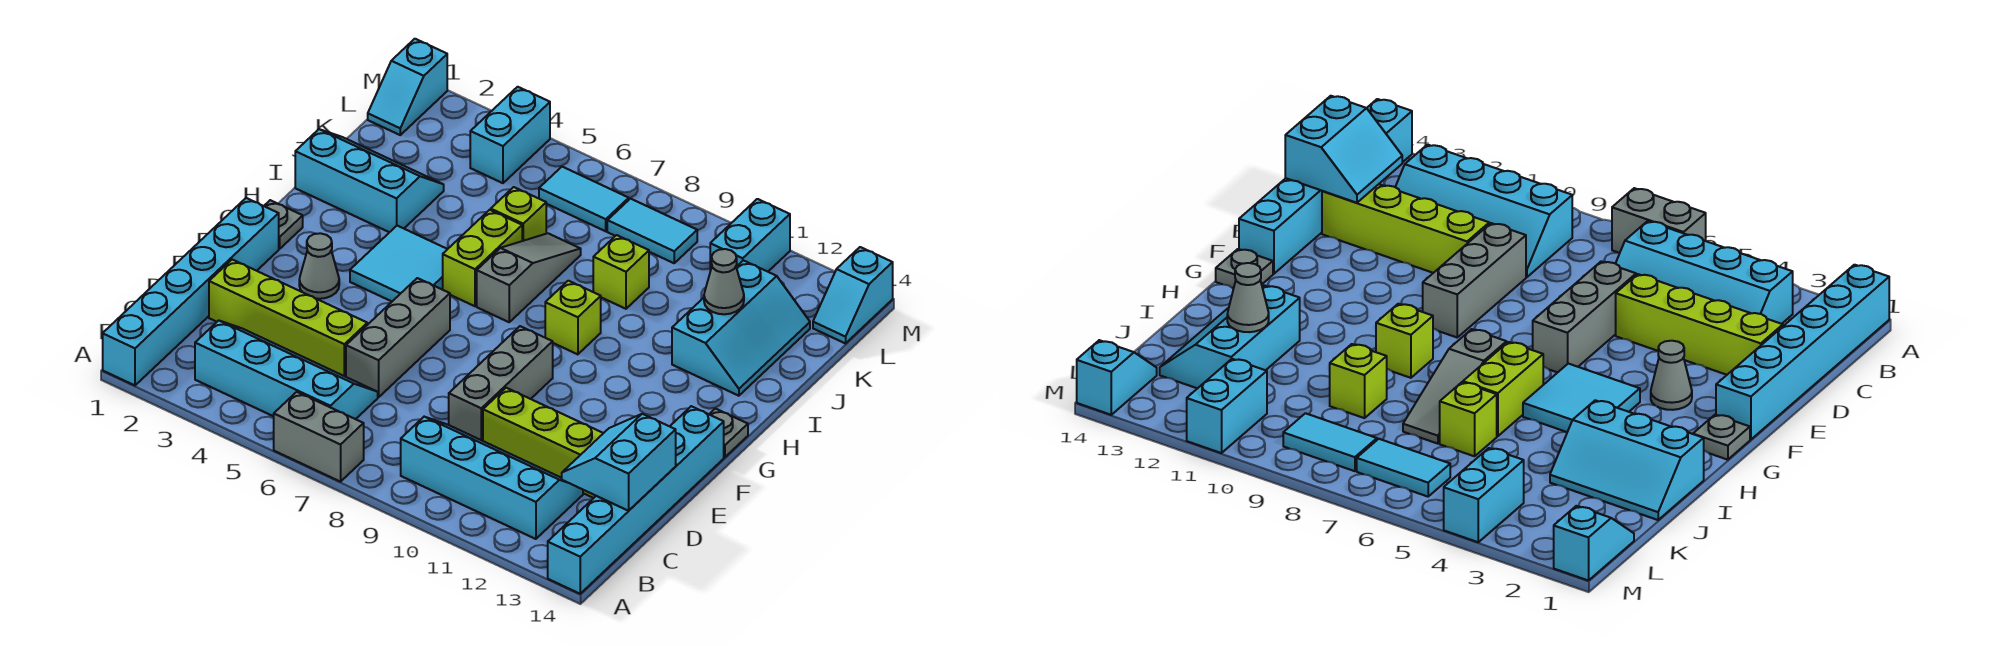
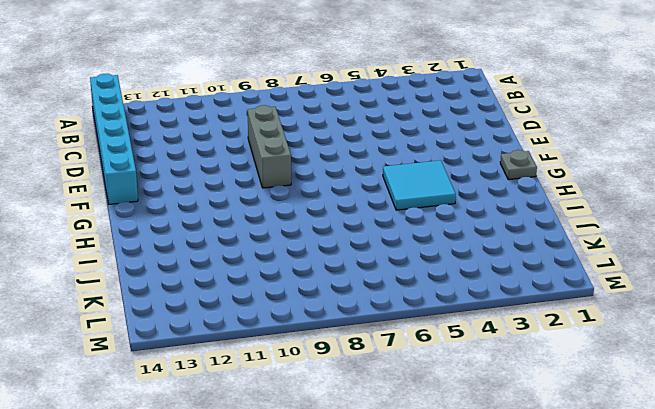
none -> cyan brick A1:F1 level 1
none -> grey brick A6:A7 level 1
none -> cyan slope B3:C6 level 1 top B

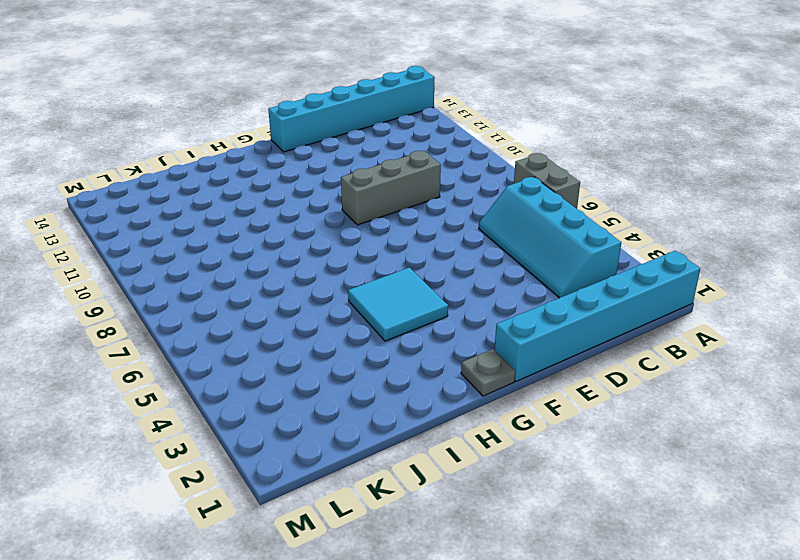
none -> cyan slope B9:C12 level 1 top B
none -> lime brick D2:D5 level 1
none -> grey brick D6:F6 level 1

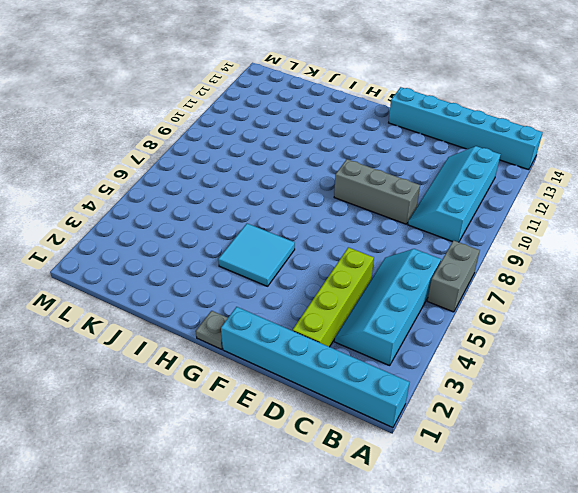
none -> grey brick D6:F6 level 1
none -> lime brick D10:D13 level 1
none -> grey cone F3 level 1

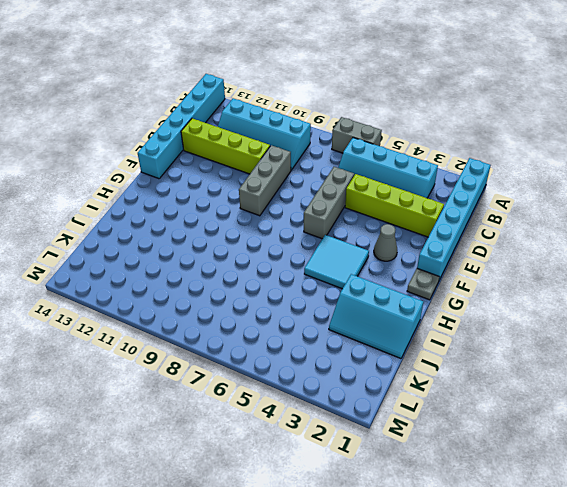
none -> grey plate G14 level 1
none -> lime brick H6:I6 level 1
none -> grey slope H7:J7 level 1 top H

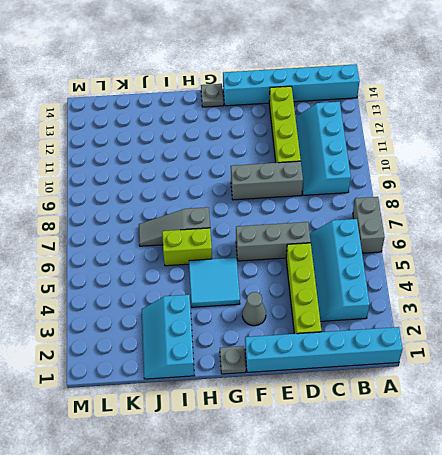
none -> lime brick H9 level 1
none -> cyan slope I12:K13 level 1 top 12
none -> lime brick J6 level 1

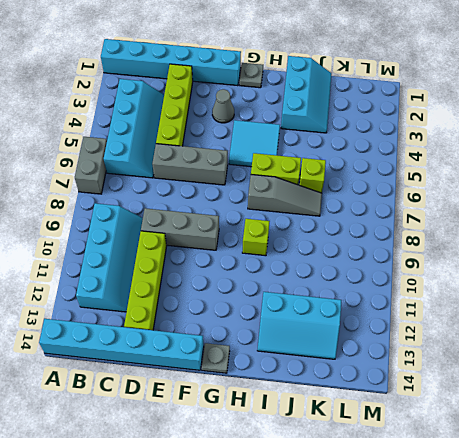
none -> lime brick J9 level 1
none -> cyan slope L1:M1 level 1 top M
none -> cyan brick L4:M4 level 1

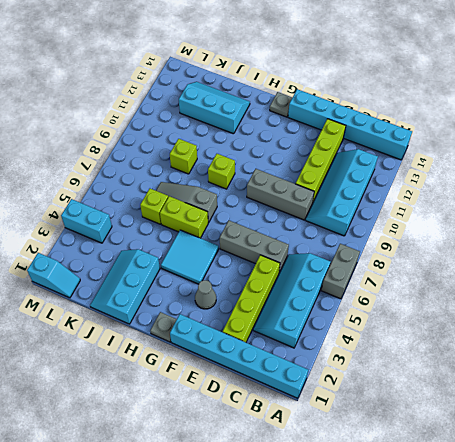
none -> cyan tile L6:L7 level 1
none -> cyan tile L8:L9 level 1
none -> cyan brick L11:M11 level 1

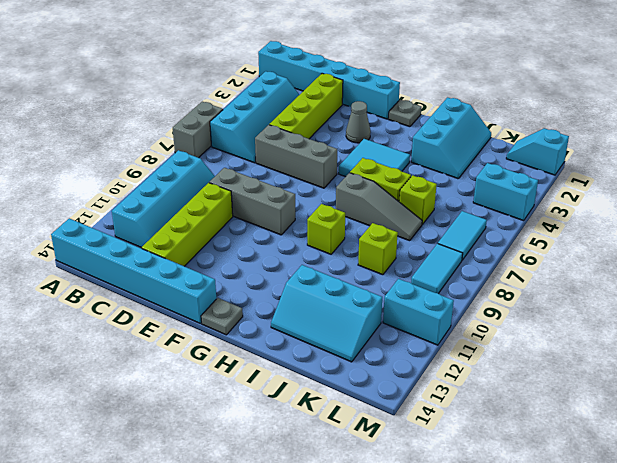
none -> cyan slope L14:M14 level 1 top M
none -> cyan slope C13:D14 level 2 top 14
none -> grey cone J12 level 2

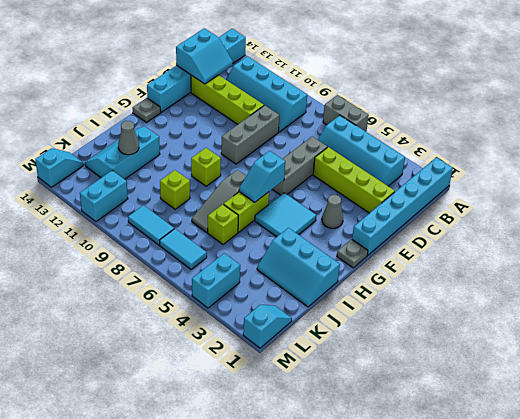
cyan slope G6:H6 level 2 top G -> none

